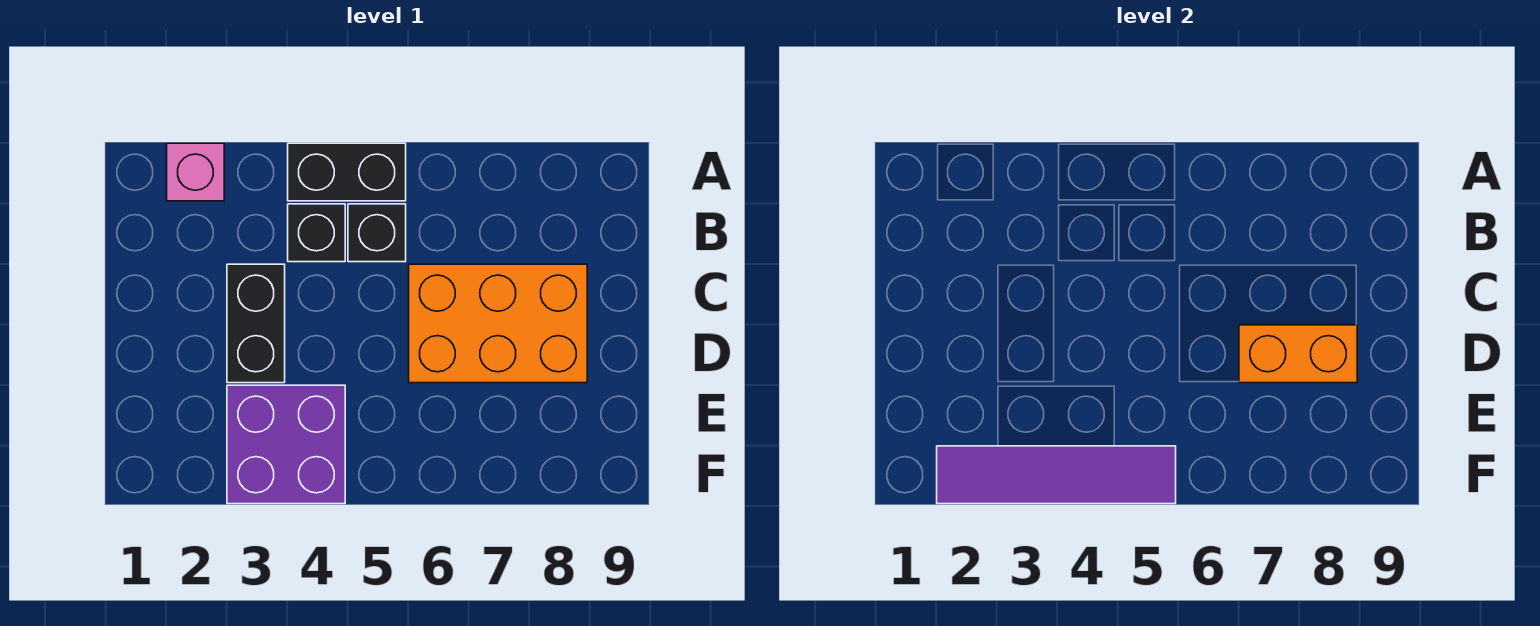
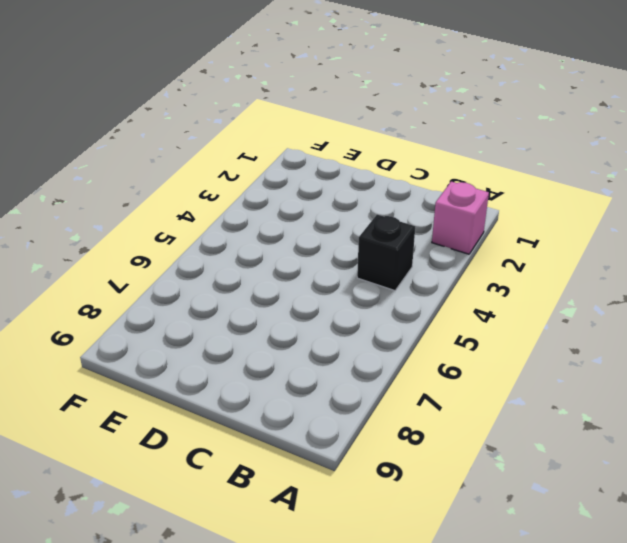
none -> black brick A4:A5 level 1
none -> black brick B5 level 1

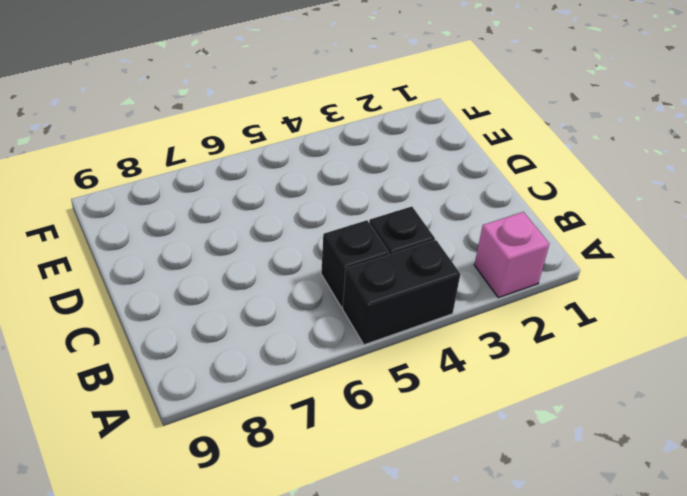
none -> black brick C3:D3 level 1
none -> orange brick C6:D8 level 1

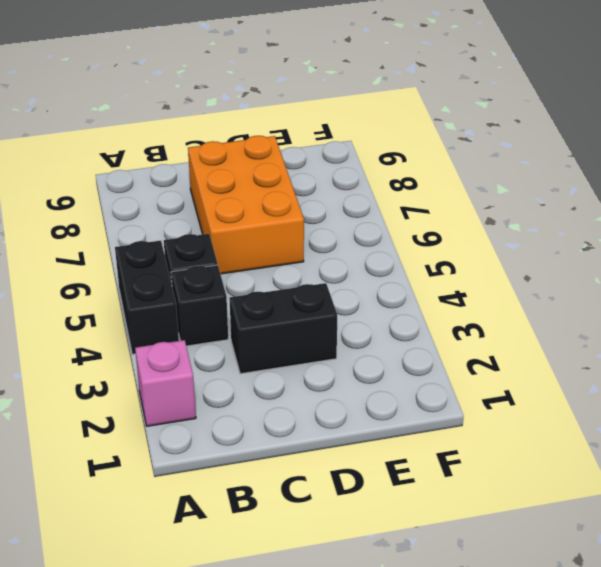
none -> purple brick E3:F4 level 1
none -> orange brick D7:D8 level 2

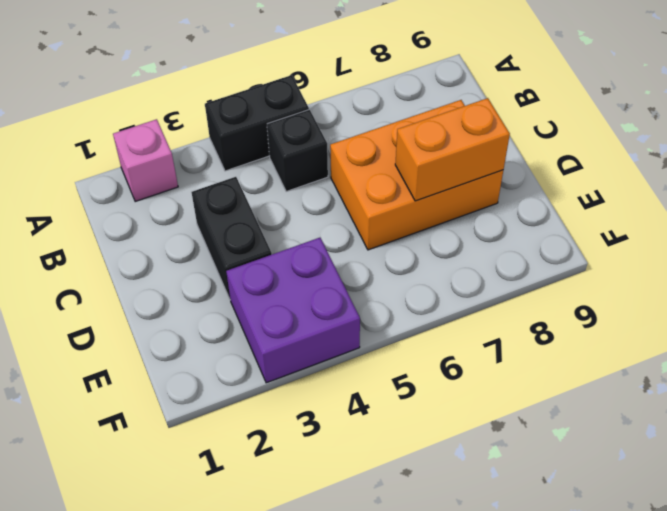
none -> black brick B4 level 1
none -> purple tile F2:F5 level 2

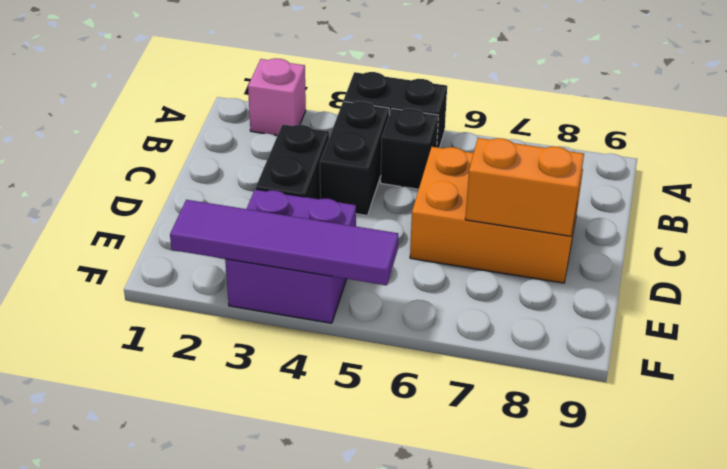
black brick B4:C4 level 1 -> black brick B4 level 1

